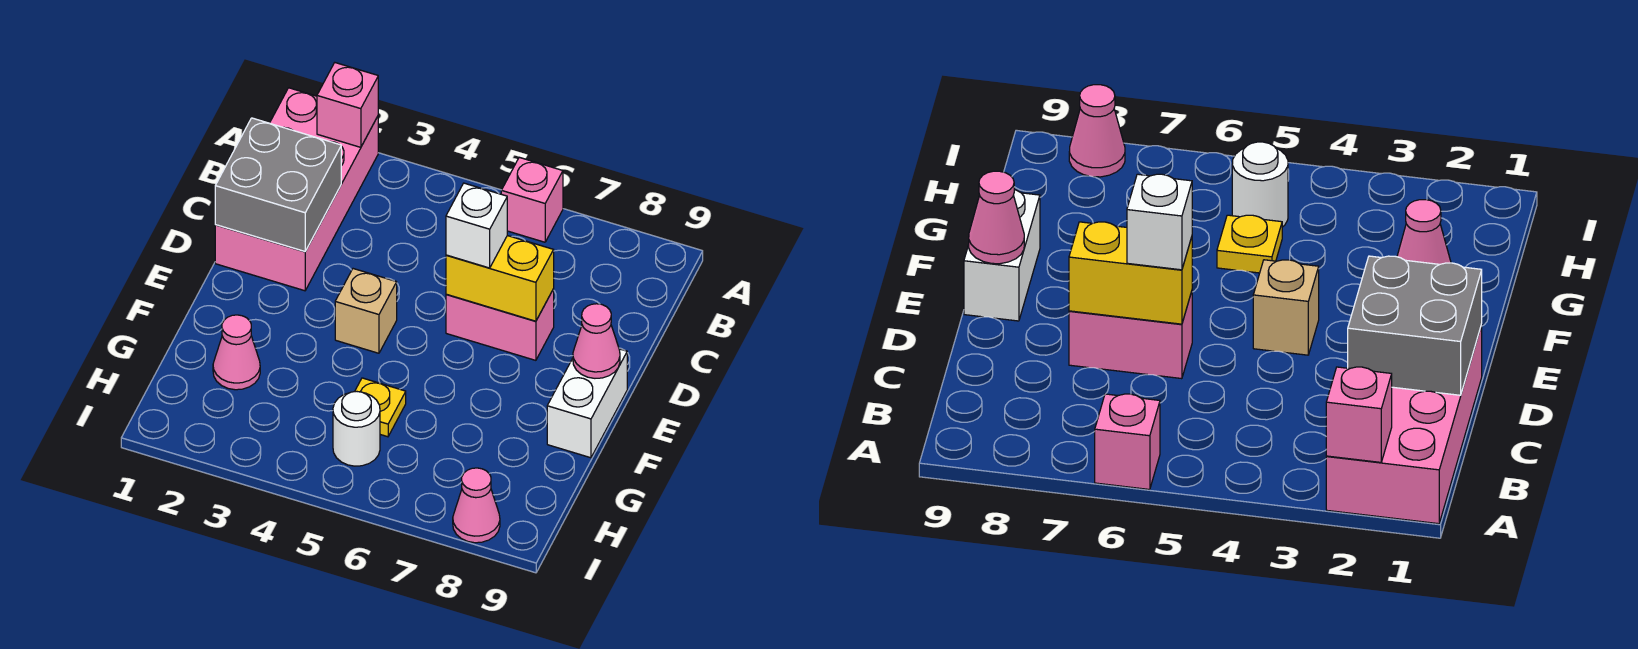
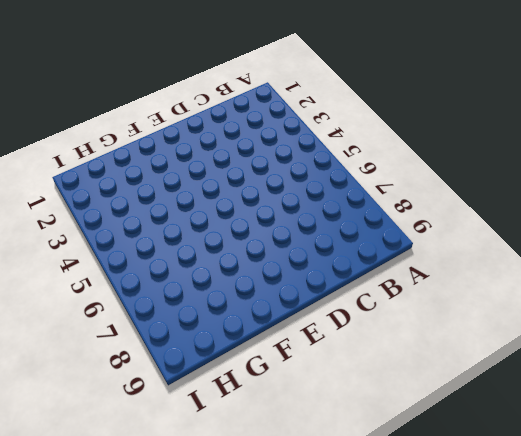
none -> pink brick A1:D2 level 1
none -> pink brick A6 level 1
none -> pink brick D6:D7 level 1

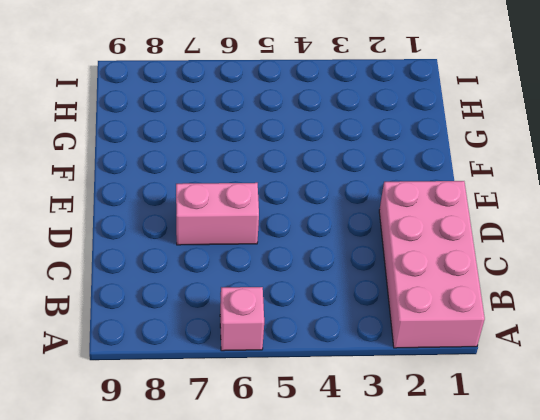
none -> tan brick E4 level 1
none -> white brick E9:F9 level 1
none -> pink cone G2 level 1

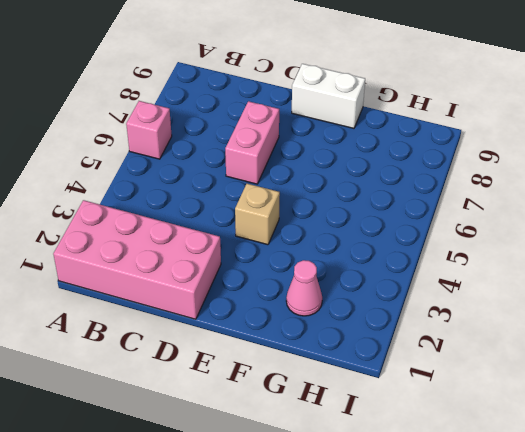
none -> yellow plate G5 level 1
none -> white round brick H5 level 1
none -> pink cone I8 level 1

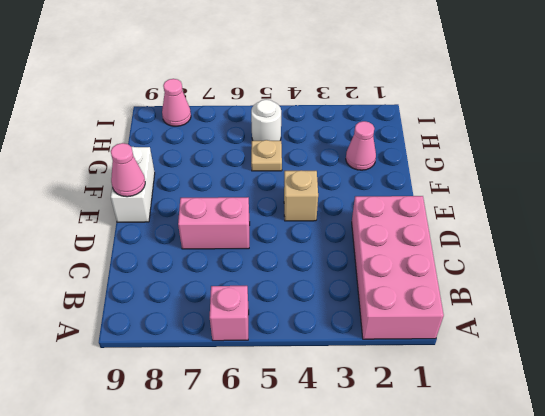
tan plate G5 level 1 -> yellow plate G5 level 1
none -> pink brick A2 level 2
none -> grey brick C1:D2 level 2
none -> yellow brick D6:D7 level 2

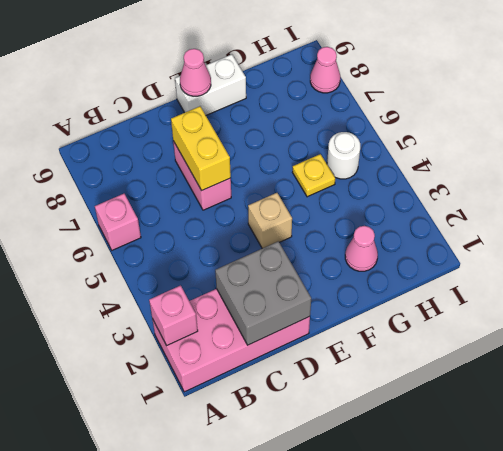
none -> white brick D6 level 3

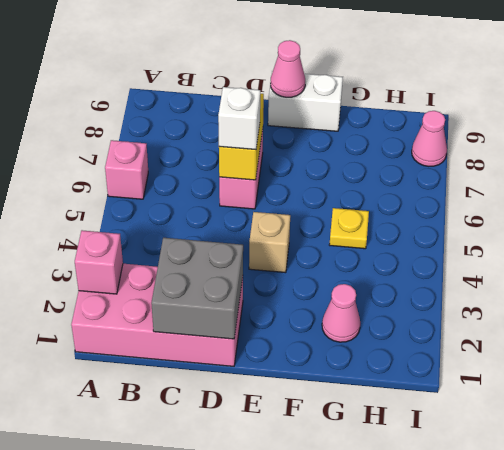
none -> white round brick H5 level 1

